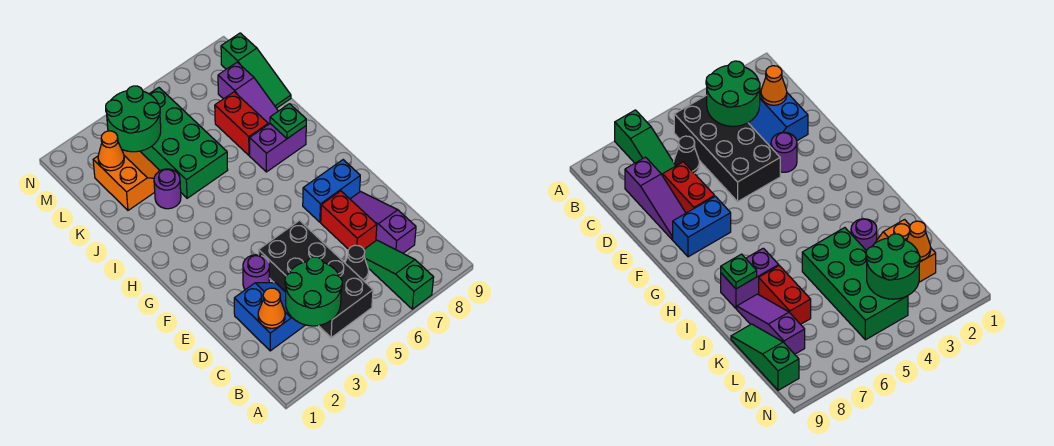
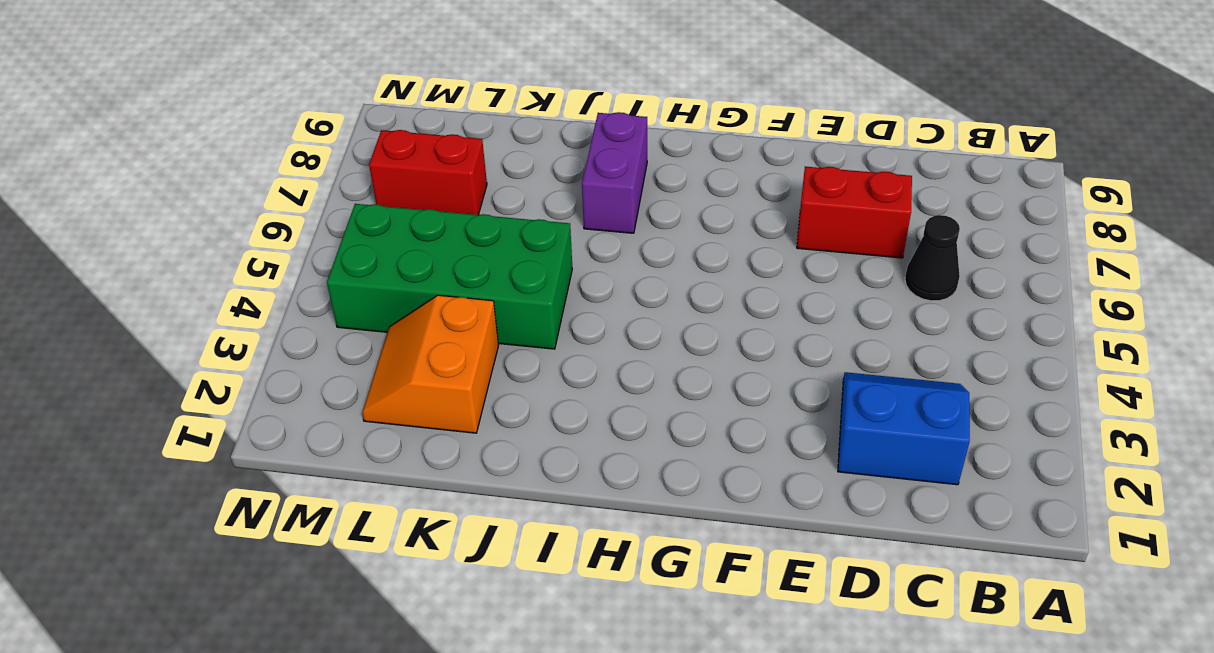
orange slope K2:L3 level 1 top K -> orange slope K2:L3 level 1 top 2
red brick L7:M7 level 1 -> red brick J7:K7 level 1
none -> green slope A7:C7 level 1 top A
none -> black brick B4:E5 level 1
none -> purple slope C8:E8 level 1 top C

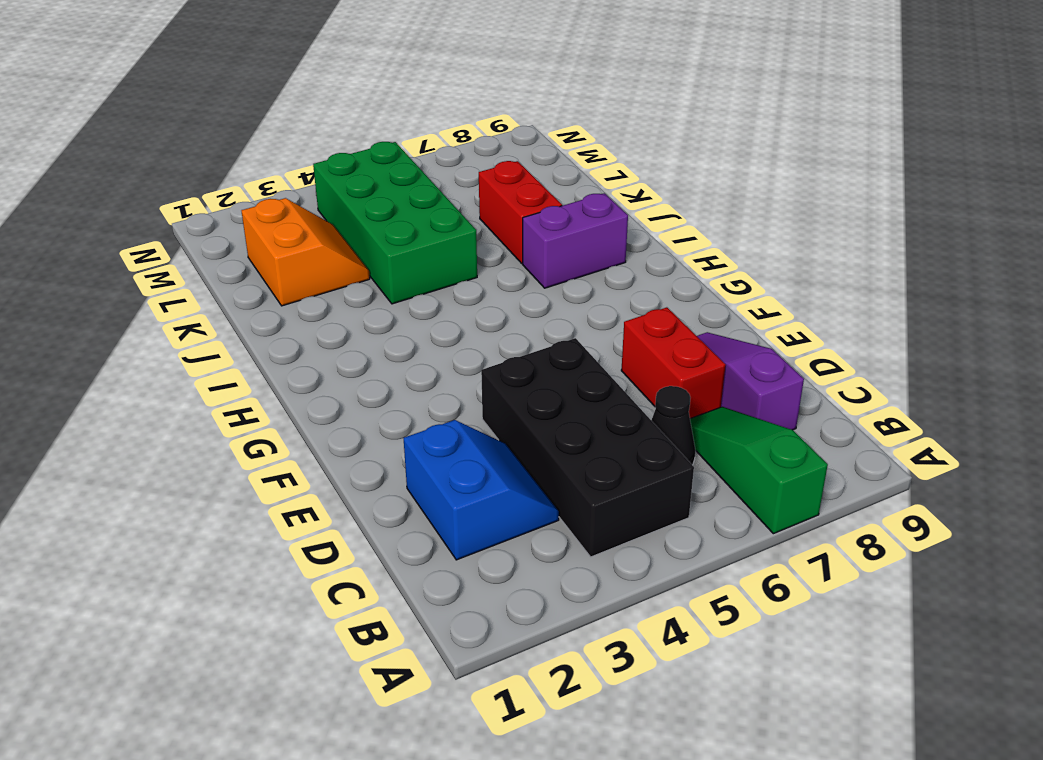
none -> purple round brick E3 level 1
none -> blue brick F7:F8 level 1
none -> purple round brick J3 level 1

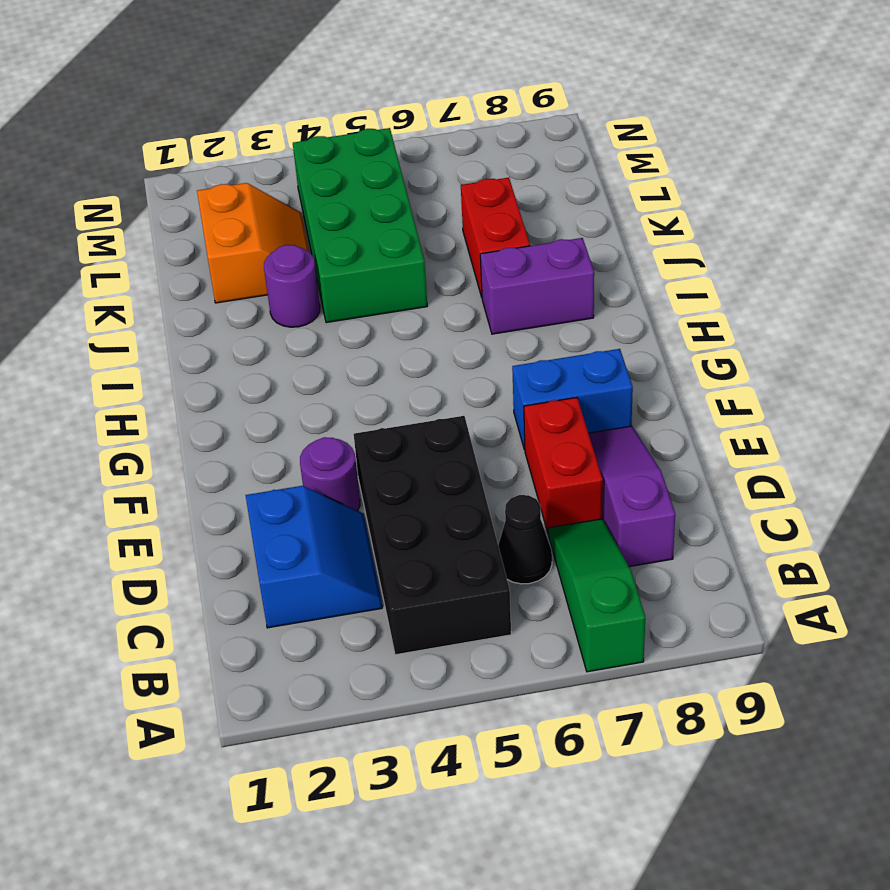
none -> purple slope J8:L8 level 1 top L
none -> green slope K9:M9 level 1 top M
none -> green round brick B3:C4 level 2

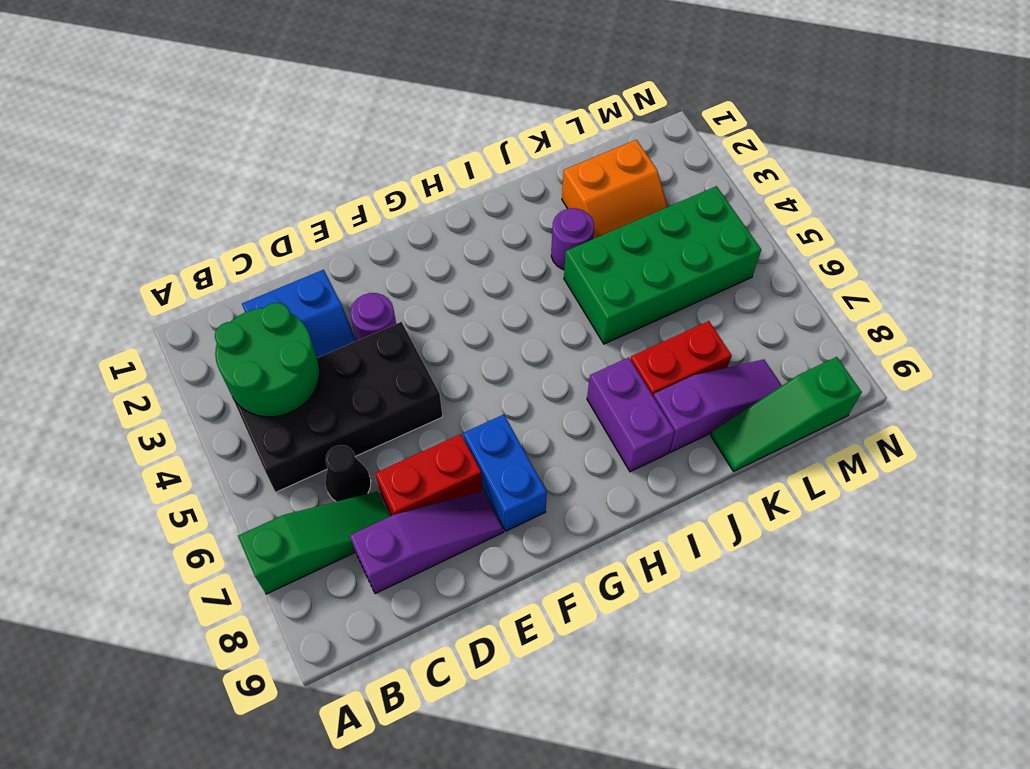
purple slope J8:L8 level 1 top J -> purple slope J8:L8 level 1 top L
none -> orange cone C2 level 2
none -> green plate I8 level 2
none -> orange cone L2 level 2

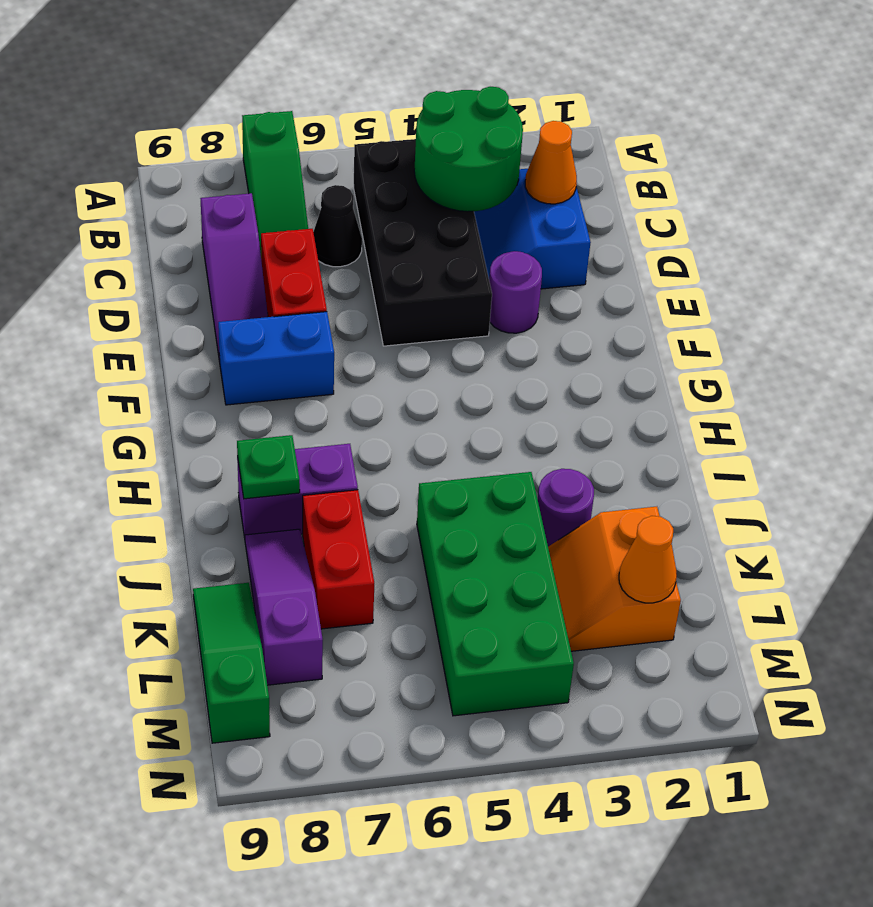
none -> green round brick L3:M4 level 2

